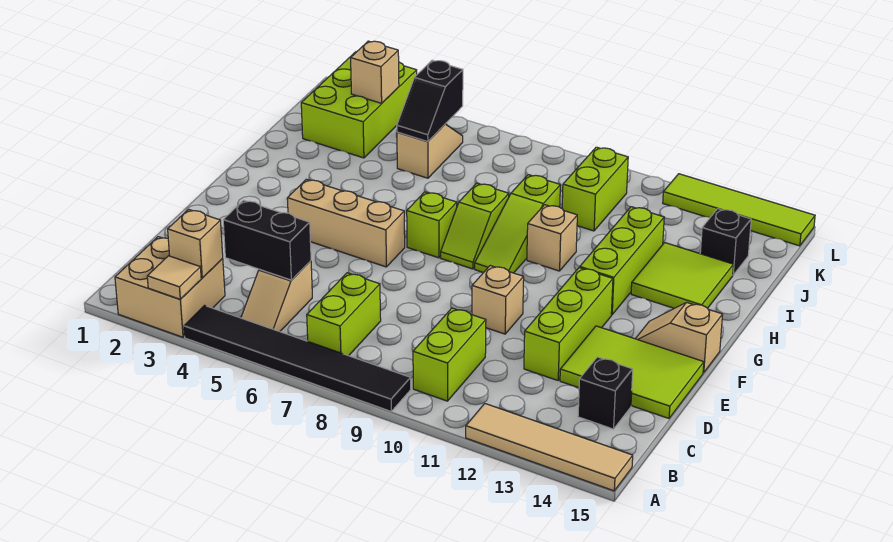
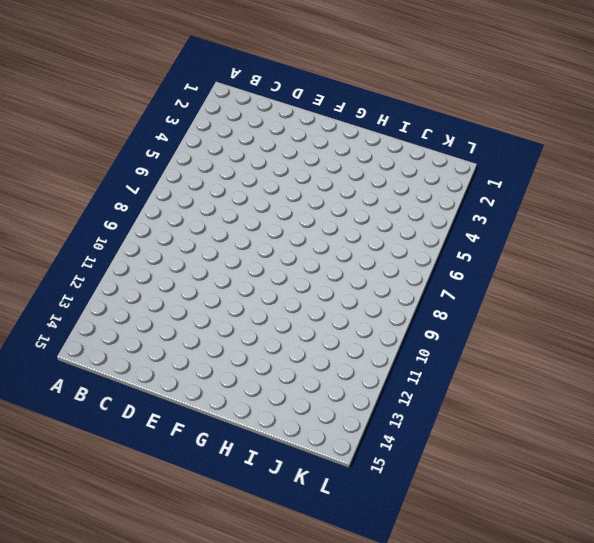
none -> tan brick A2:B3 level 1
none -> black tile A4:A9 level 1
none -> tan tile A12:A15 level 1

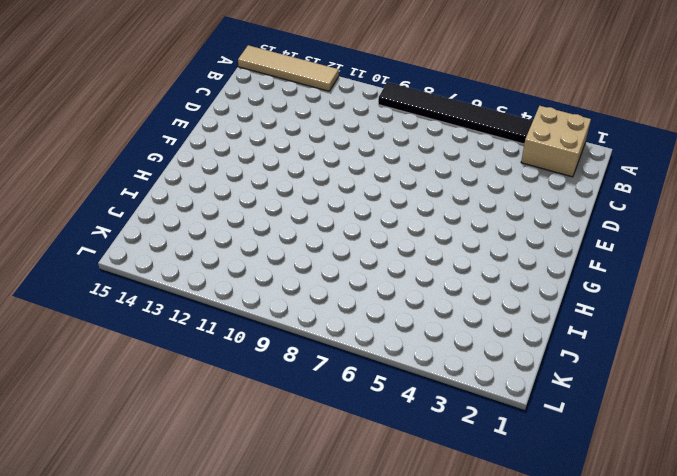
none -> tan slope B5:C5 level 1 top C
none -> lime brick B7:C7 level 1
none -> lime brick B10:C10 level 1

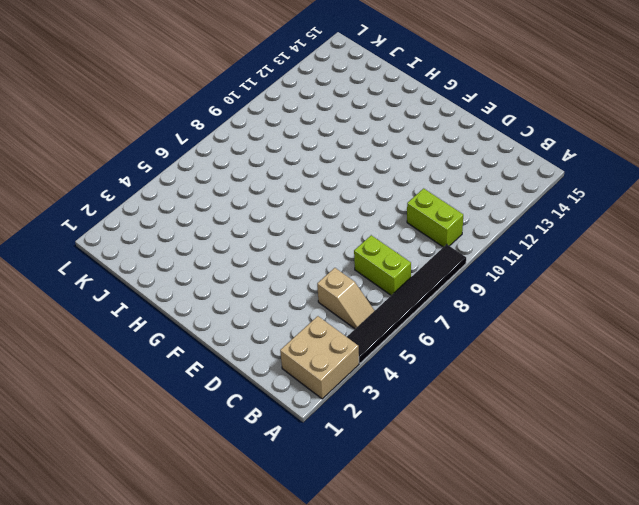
none -> tan tile A12:A15 level 1
none -> black brick C14 level 1
none -> lime brick D12:F12 level 1

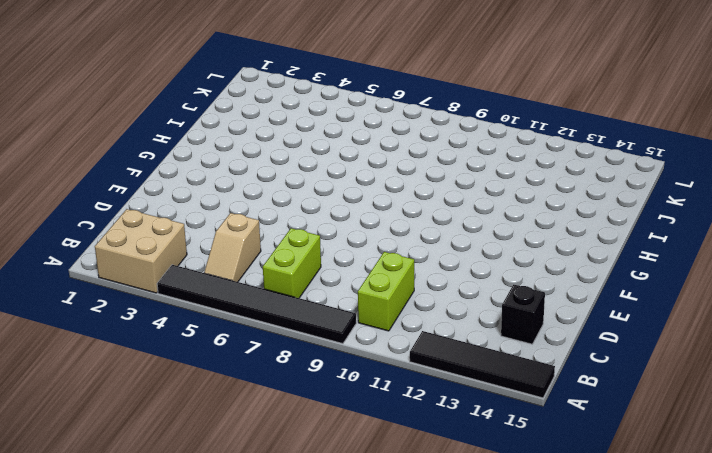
black tile A12:A15 level 1 -> tan tile A12:A15 level 1
none -> lime brick D12:F12 level 1
none -> lime tile D13:E15 level 1
none -> tan brick E10 level 1

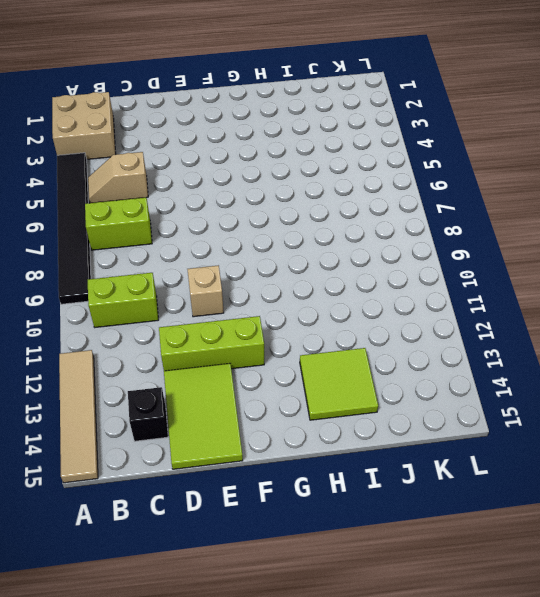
none -> tan brick F4:F6 level 1
none -> tan slope F14:F15 level 1 top 15
none -> lime brick G7 level 1

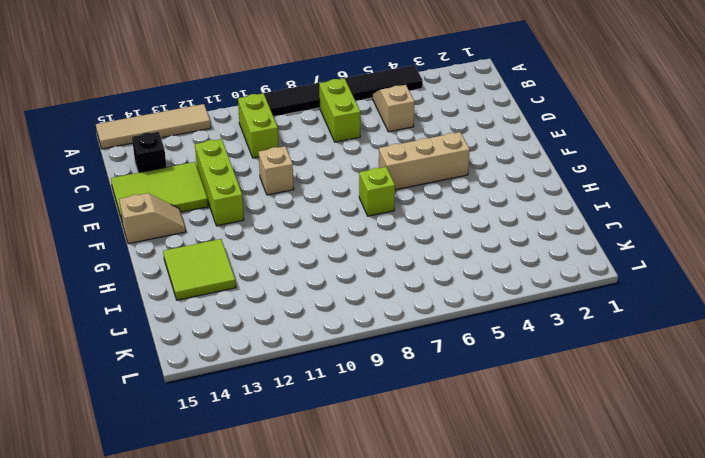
none -> tan brick A2:B3 level 1
none -> lime slope G8:H8 level 1 top H
none -> lime slope G9:I9 level 1 top I

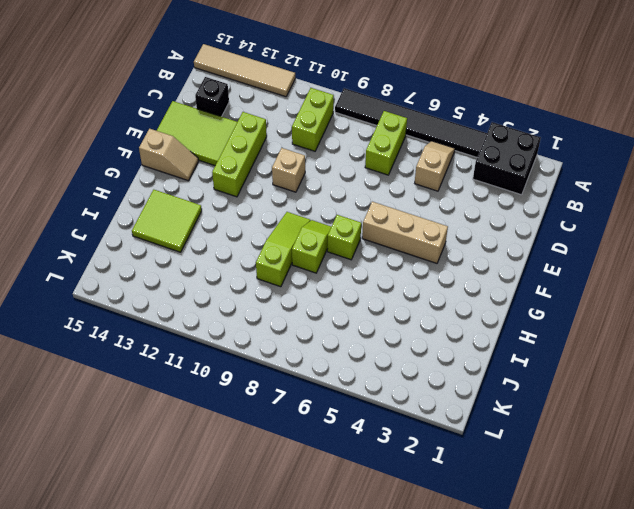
black brick A2:B3 level 1 -> tan brick A2:B3 level 1
none -> lime brick G12:I12 level 1
none -> tan brick H10 level 1
none -> lime brick J2:L3 level 1

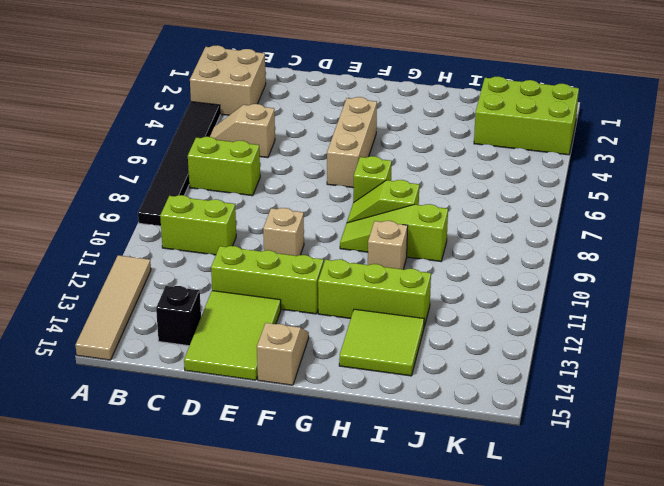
none -> tan slope J5:K5 level 1 top J
none -> lime brick J10:K10 level 1
none -> black brick J14 level 1

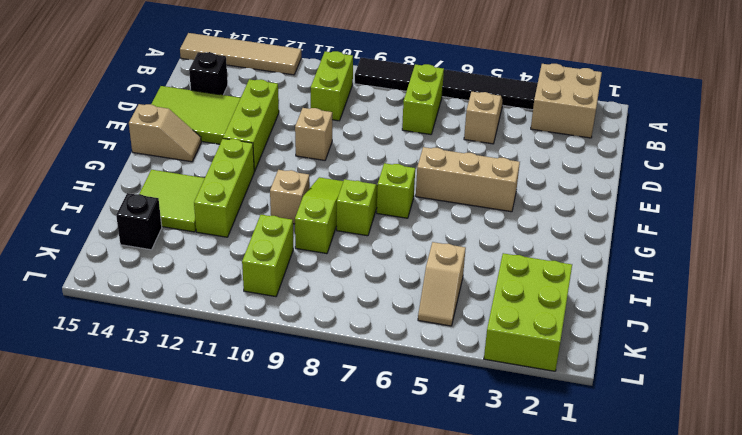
none -> lime tile L12:L15 level 1
none -> tan tile A3 level 2
none -> tan brick B3 level 2

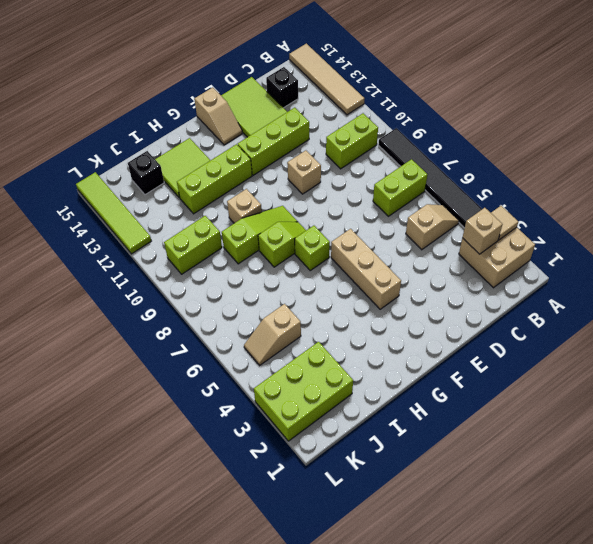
none -> black brick C4:C5 level 2
none -> black slope J5:K5 level 2 top K
none -> tan brick K3 level 2

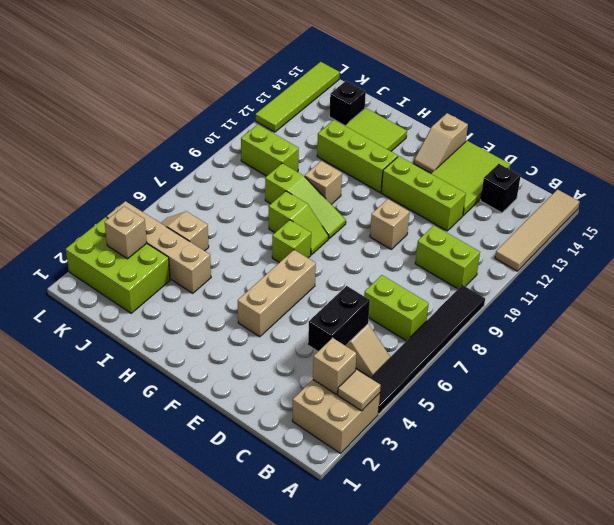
tan brick I4:L4 level 1 -> none
none -> black slope J5:K5 level 2 top K

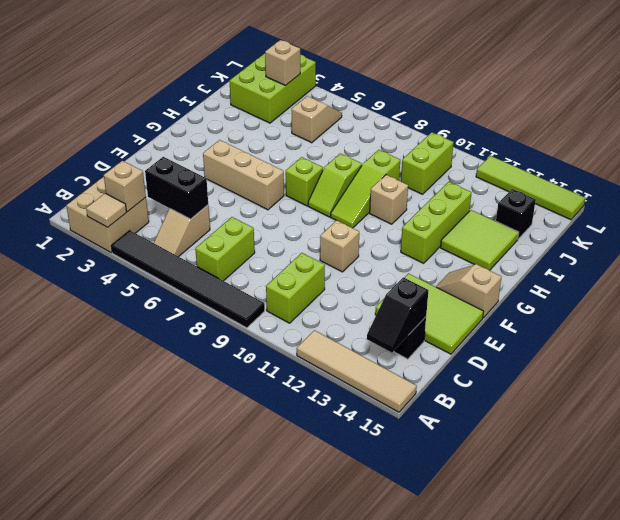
black slope B14:C14 level 2 top C -> black slope J5:K5 level 2 top K
none -> lime brick D12:F12 level 1

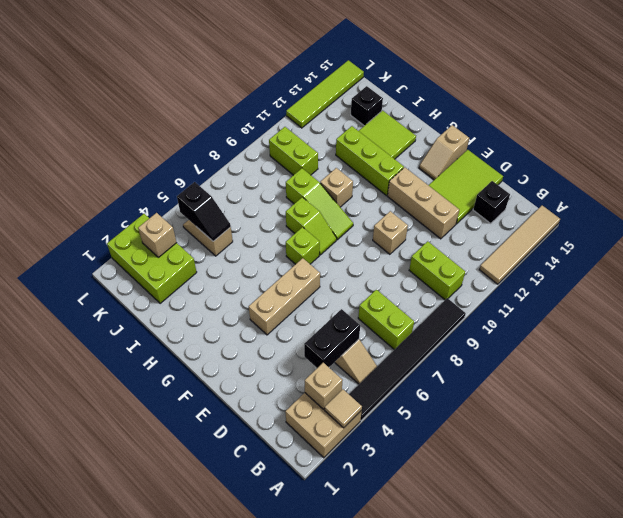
tan brick D12:F12 level 1 -> lime brick D12:F12 level 1

